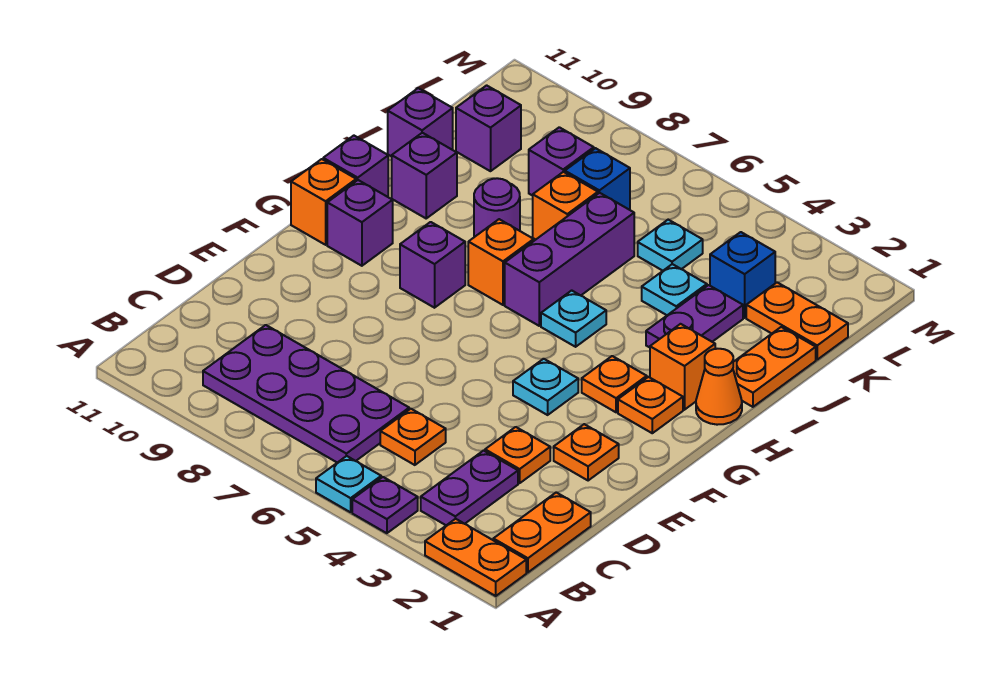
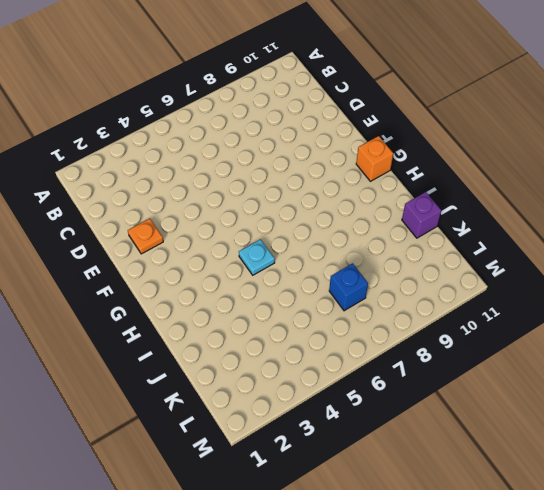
none -> orange plate A1:A2 level 1
none -> purple plate A4 level 1
none -> cyan plate A5 level 1
none -> orange plate B1:C1 level 1

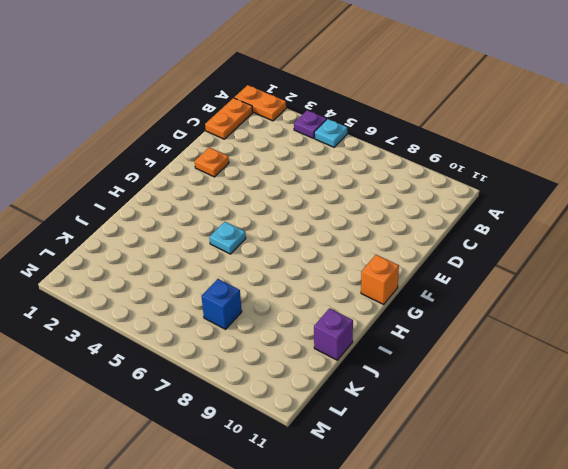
none -> purple plate B3:C3 level 1
none -> purple plate B6:C9 level 1
none -> orange plate C5 level 1
none -> orange plate D3 level 1

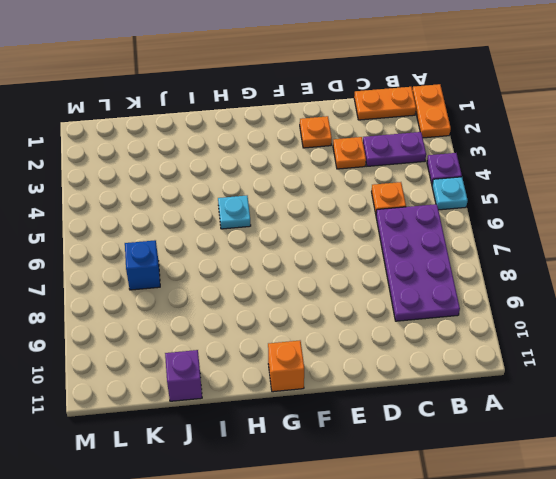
none -> cyan plate F4 level 1
none -> orange plate G2 level 1
none -> orange plate G3 level 1
none -> purple brick G8 level 1

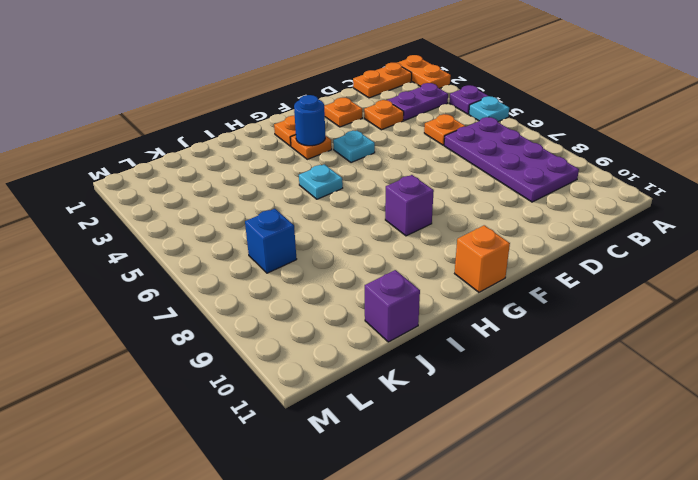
blue round brick G3 level 2 -> none
none -> purple brick G10 level 1
none -> orange cone H1 level 1
none -> orange brick H2 level 1
none -> purple brick H6:J6 level 1

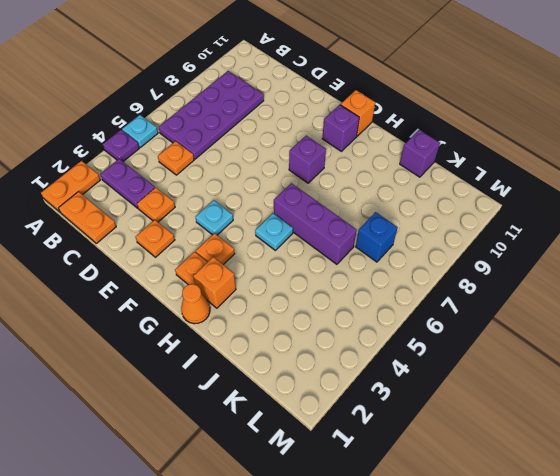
none -> orange brick H7 level 1
none -> purple brick H11 level 1
none -> orange plate I1:J1 level 1
none -> purple plate I3:J3 level 1

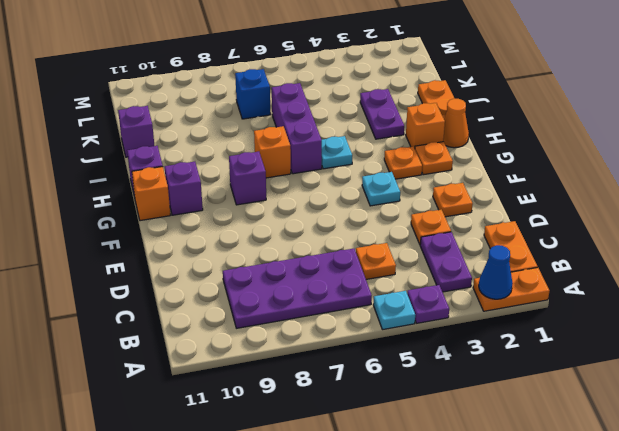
blue cone A2 level 2 -> none
none -> purple round brick I8 level 1
none -> purple brick I10 level 1
none -> cyan plate J4 level 1
none -> orange brick J7 level 1

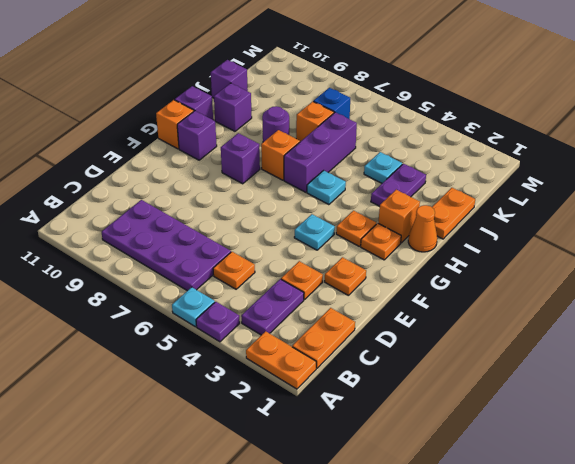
none -> orange plate K1:K2 level 1
none -> blue brick K3 level 1
none -> cyan plate K5 level 1
none -> purple brick K8 level 1

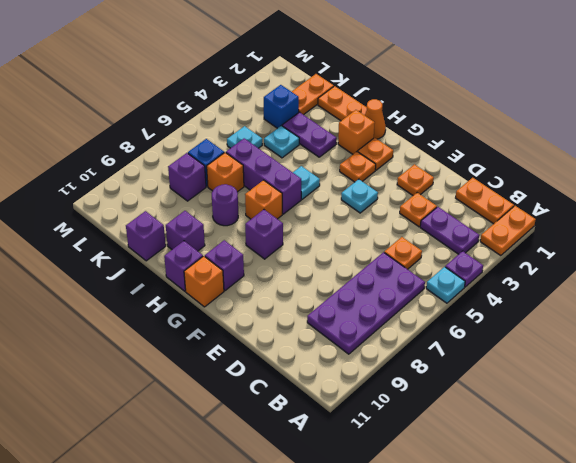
none -> purple brick K10 level 1

